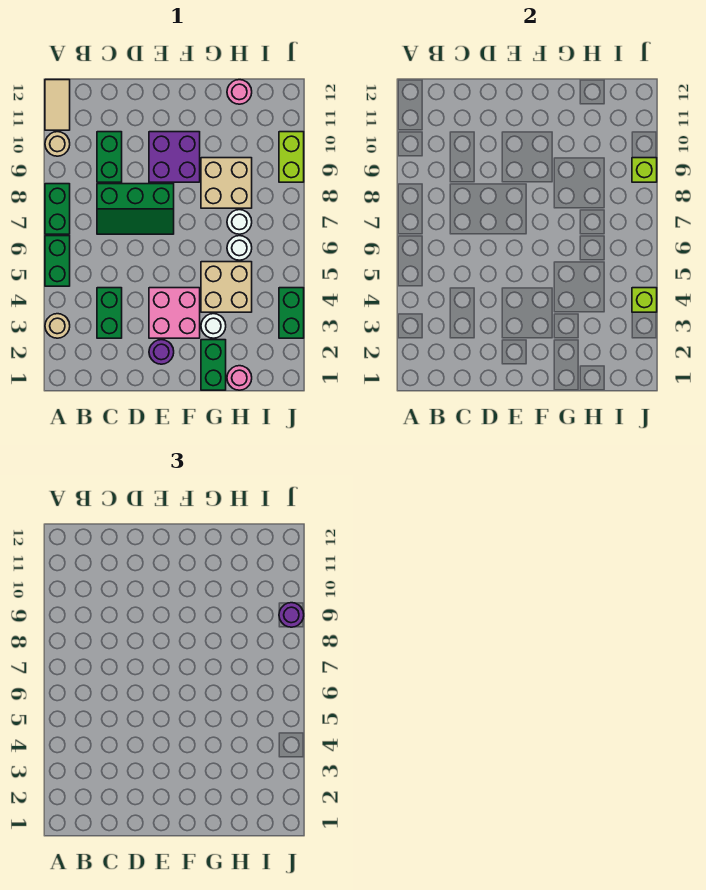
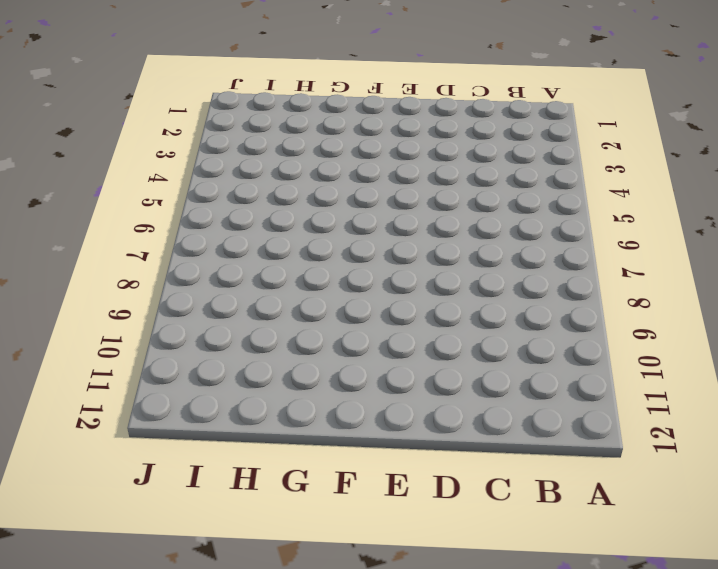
none -> tan round brick A3 level 1
none -> green brick A5:A6 level 1
none -> green brick A7:A8 level 1

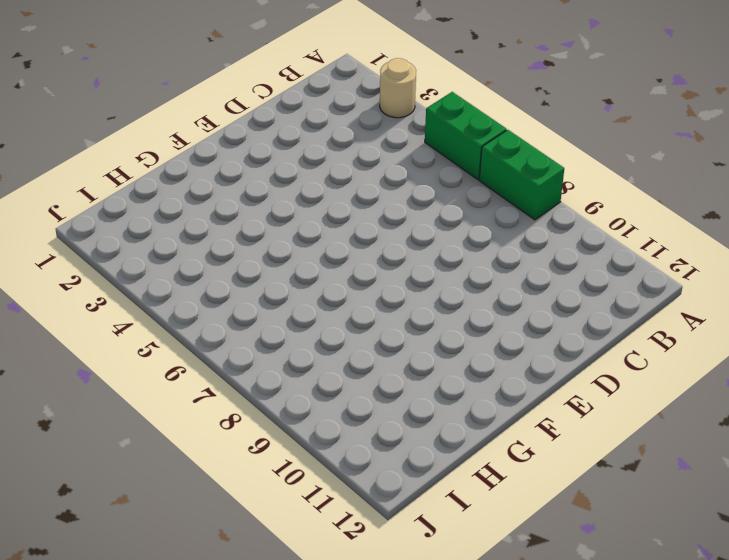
none -> tan round brick A10 level 1
none -> tan tile A11:A12 level 1
none -> green brick C3:C4 level 1

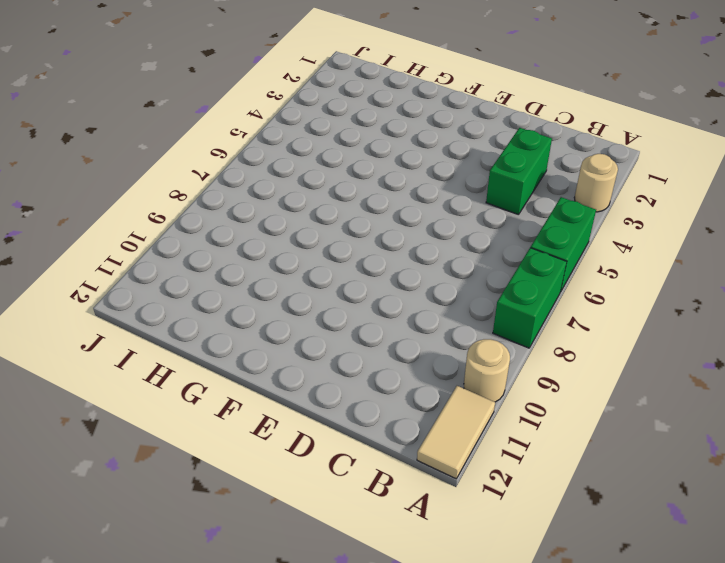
none -> green slope C7:E8 level 1 top 8
none -> green brick C9:C10 level 1
none -> purple round brick E2 level 1

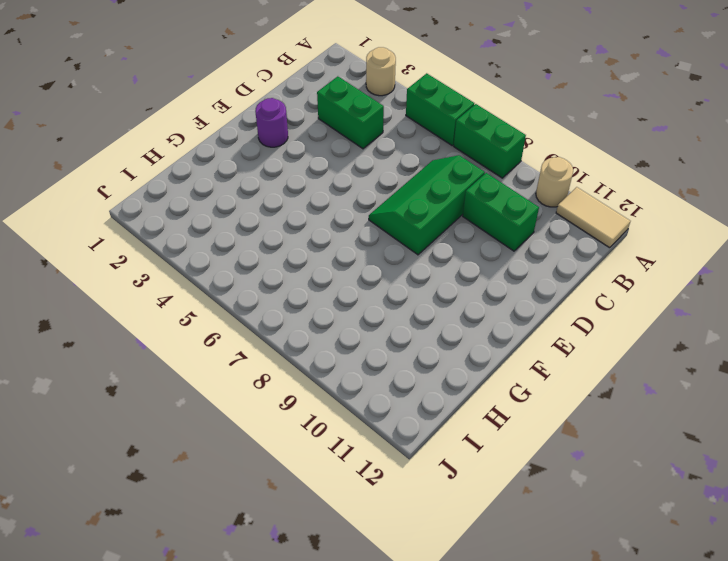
none -> pink brick E3:F4 level 1
none -> purple brick E9:F10 level 1
none -> green brick G1:G2 level 1

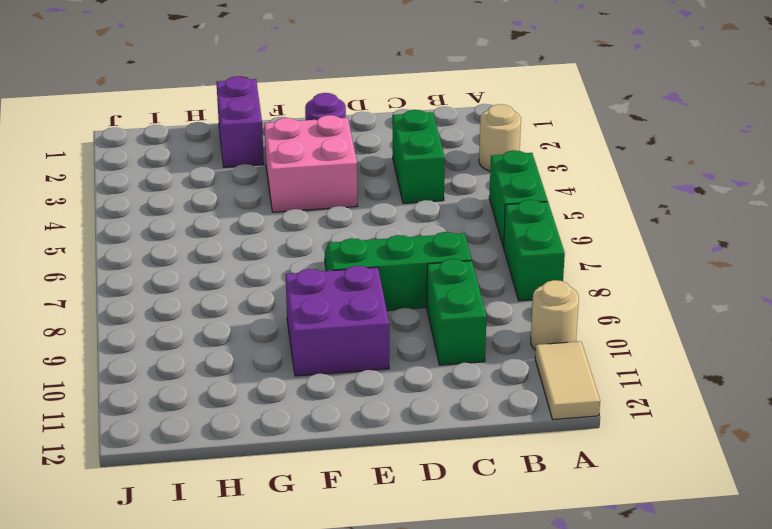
purple brick G1:G2 level 1 -> green brick G1:G2 level 1
none -> white round brick G3 level 1
none -> tan brick G4:H5 level 1
none -> tan brick G8:H9 level 1

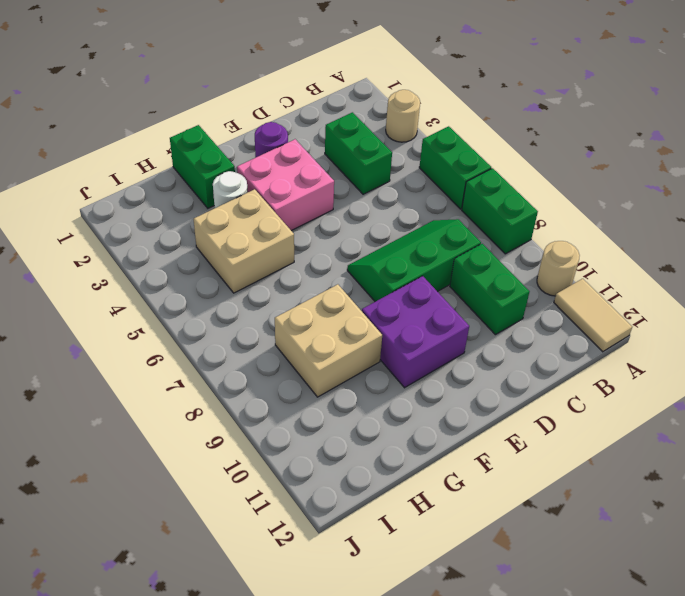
none -> pink round brick H1 level 1
none -> white round brick H6 level 1
none -> white round brick H7 level 1

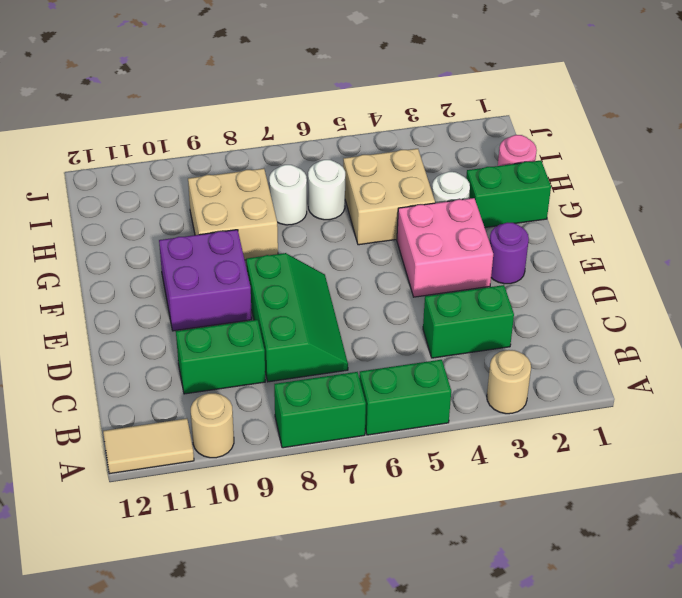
none -> pink round brick H12 level 1
none -> green brick J3:J4 level 1
none -> lime brick J9:J10 level 1

